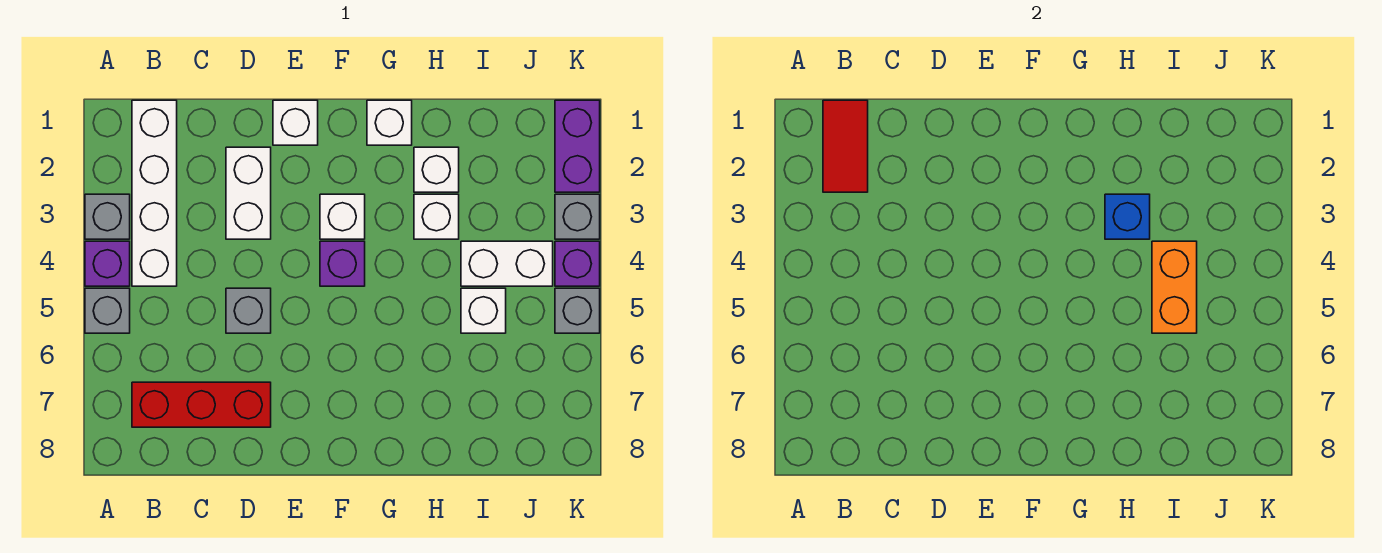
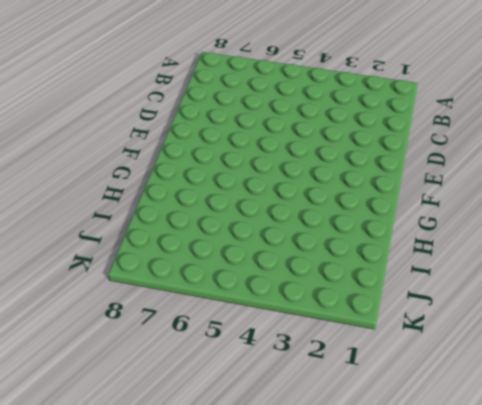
none -> grey brick A3 level 1
none -> purple brick A4 level 1
none -> grey brick A5 level 1

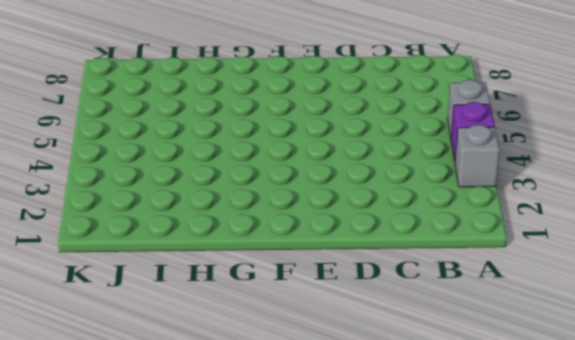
none -> white brick B1:B4 level 1
none -> red brick B7:D7 level 1
none -> white brick D2:D3 level 1

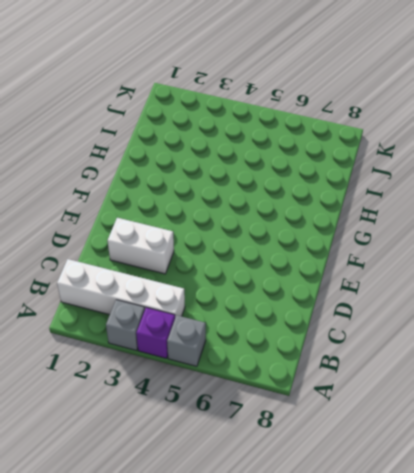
none -> red brick B7:D7 level 1
none -> grey brick D5 level 1
none -> white brick E1 level 1

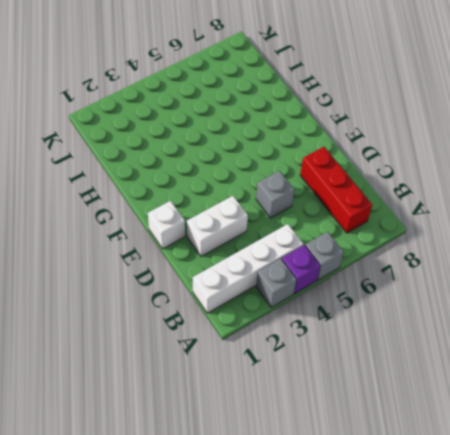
none -> white brick F3 level 1
none -> purple brick F4 level 1
none -> white brick G1 level 1

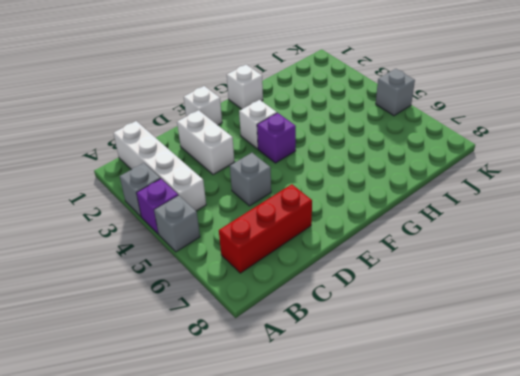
none -> white brick H2 level 1
none -> white brick H3 level 1
none -> white brick I4:J4 level 1

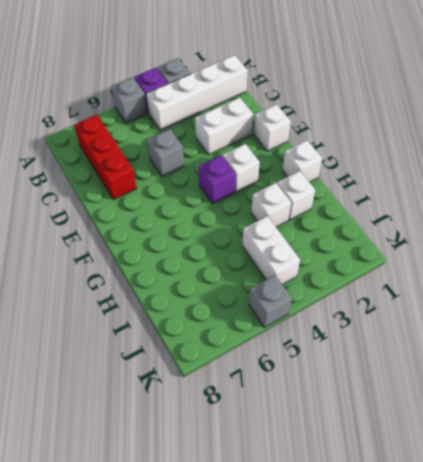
none -> white brick I5 level 1
none -> purple brick K1:K2 level 1
none -> grey brick K3 level 1

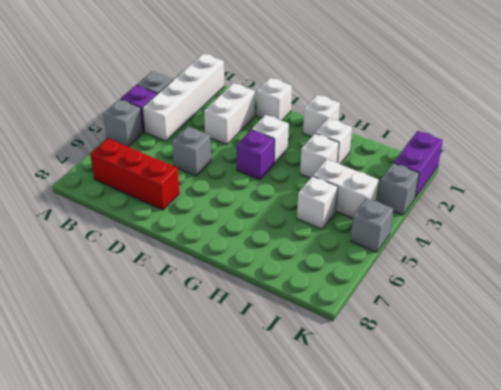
none -> purple brick K4 level 1
none -> red tile B1:B2 level 2
none -> blue brick H3 level 2

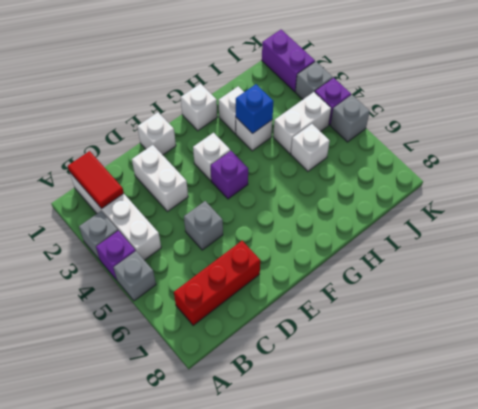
none -> orange brick I4:I5 level 2

